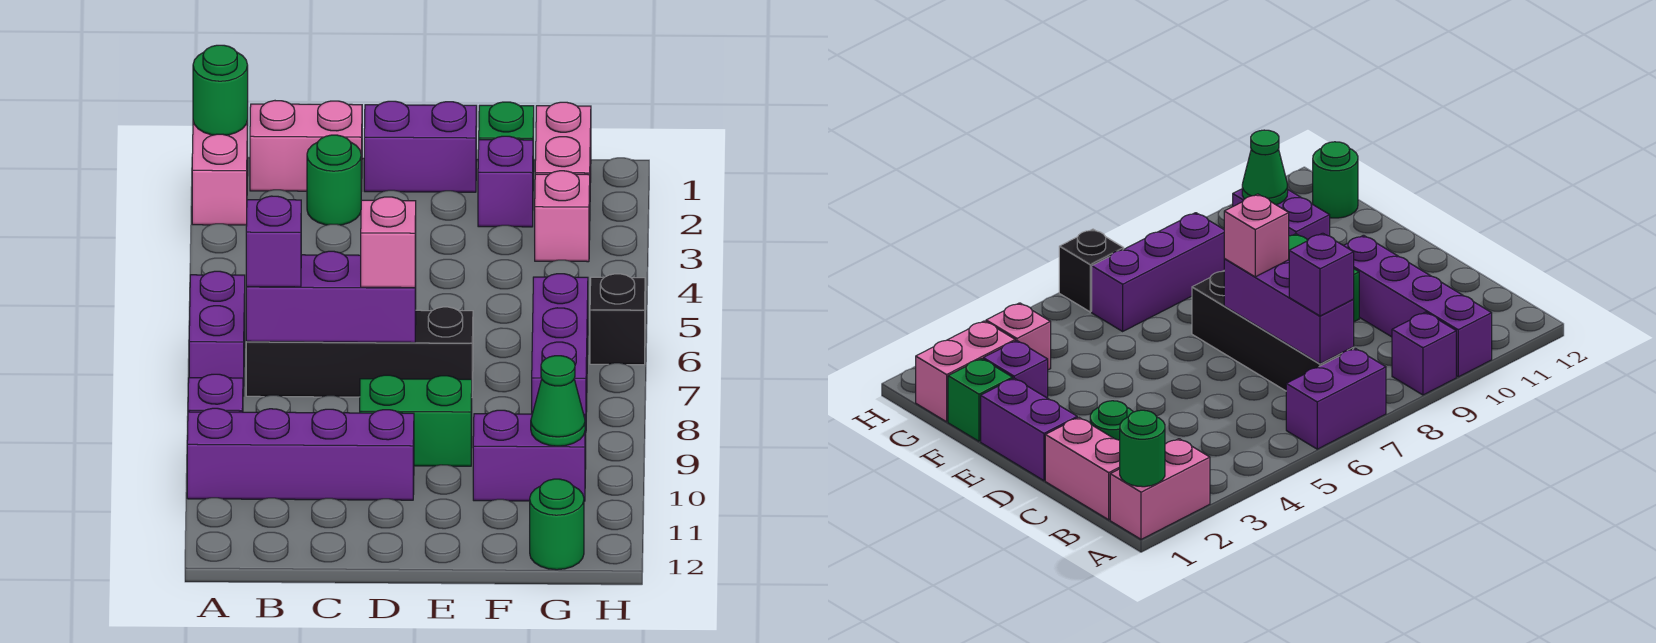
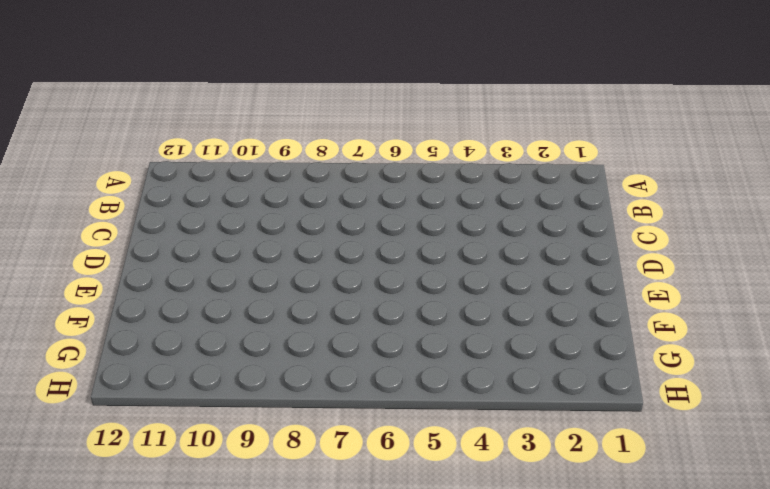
none -> pink brick A1:A2 level 1
none -> purple brick A6:A7 level 1
none -> purple brick A9 level 1

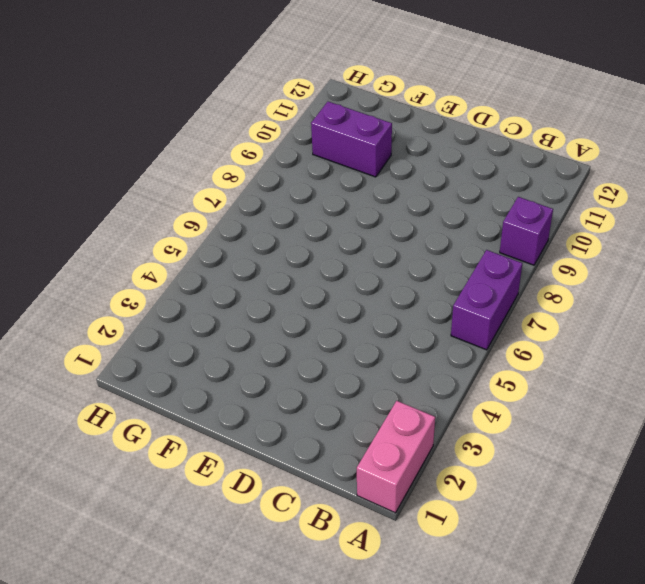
none -> purple brick A10:D10 level 1
none -> pink brick B1:C1 level 1
none -> black brick B7:E7 level 1

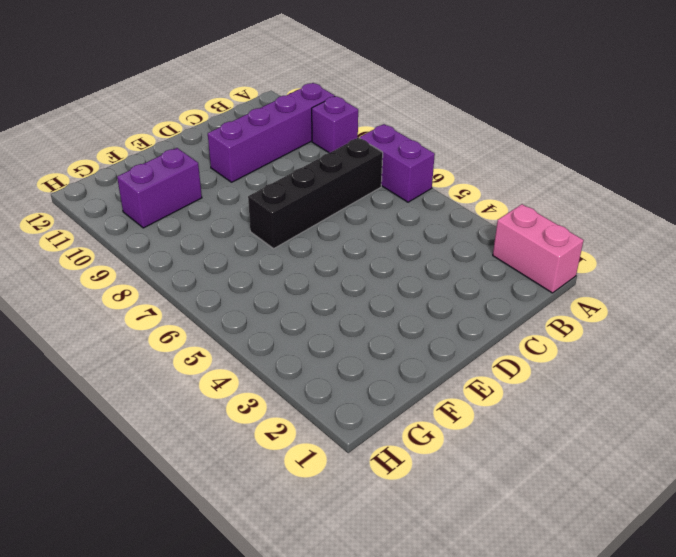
none -> pink brick B1:C1 level 1
none -> green round brick C2 level 1
none -> purple brick D1:E1 level 1

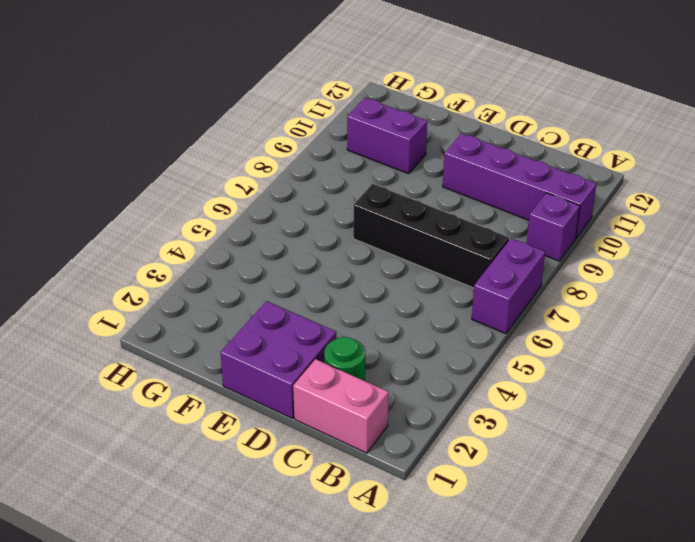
purple brick D1:E2 level 1 -> purple brick D1:E1 level 1
none -> pink brick A1:A2 level 1
none -> green brick D9:E9 level 1
none -> green brick F1 level 1

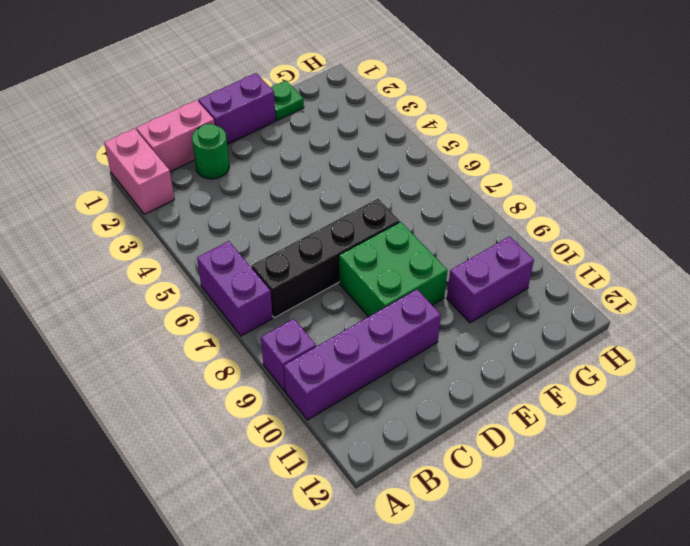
green brick D8:E9 level 1 -> green brick D9:E9 level 1
green plate F1 level 1 -> green brick F1 level 1
none -> purple brick F2 level 1
none -> pink brick G1:G2 level 1
none -> pink brick G3 level 1

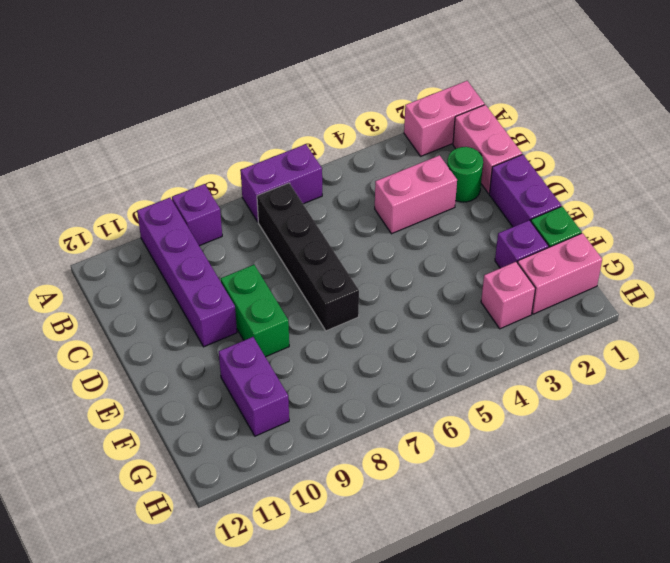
pink brick C3:C4 level 1 -> none
none -> purple brick G6:G8 level 1
none -> green round brick G12 level 1
none -> black brick H6 level 1

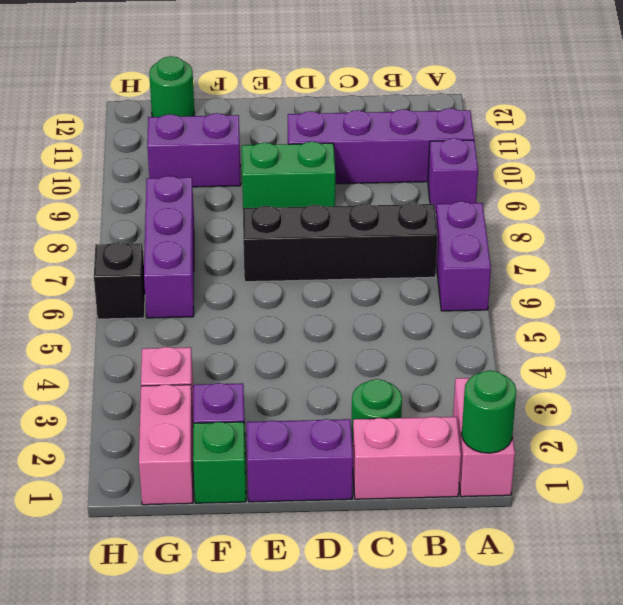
none -> purple brick B7:D7 level 2
none -> green cone G10 level 2
none -> purple brick B7 level 3

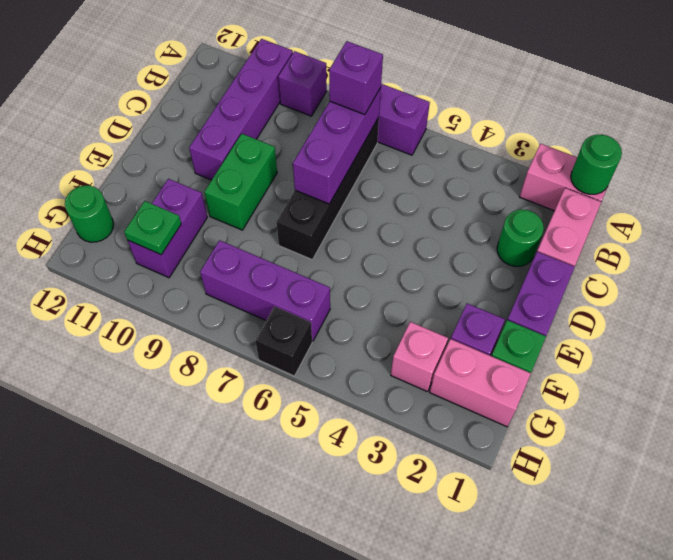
green plate G10 level 2 -> green cone G10 level 2
none -> pink brick D7 level 3

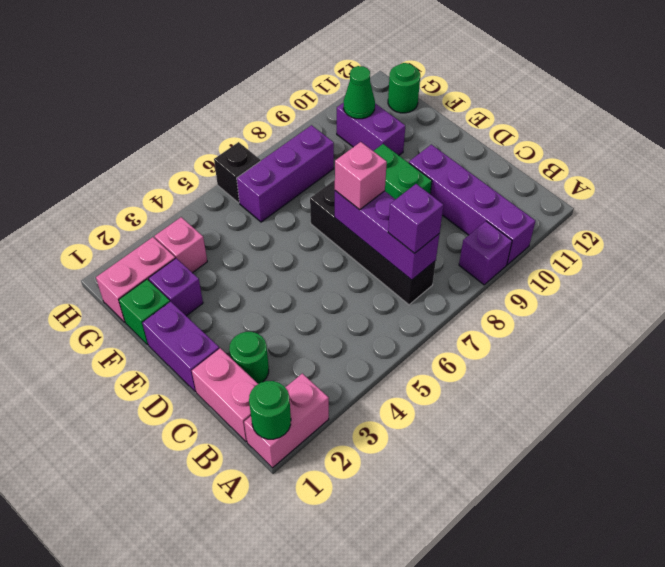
none -> purple brick A6:A7 level 1

